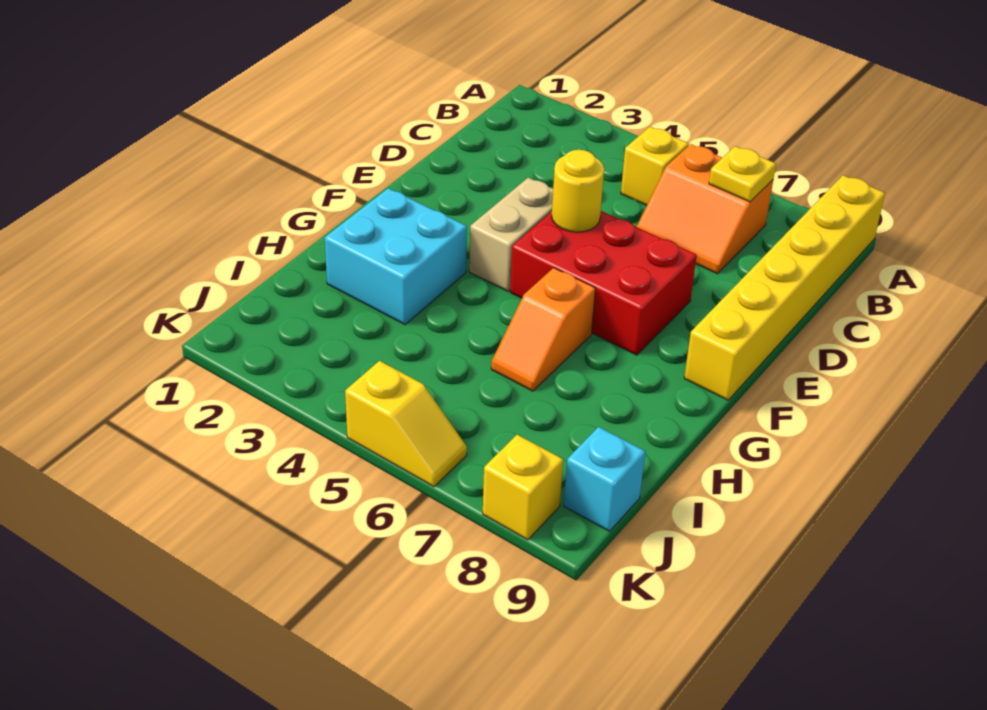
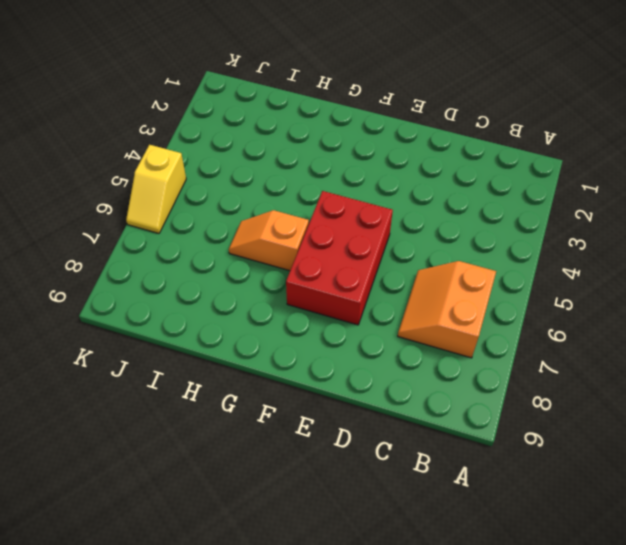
none -> yellow brick A9:F9 level 1
none -> yellow brick B5 level 1
none -> tan brick E4:F4 level 1

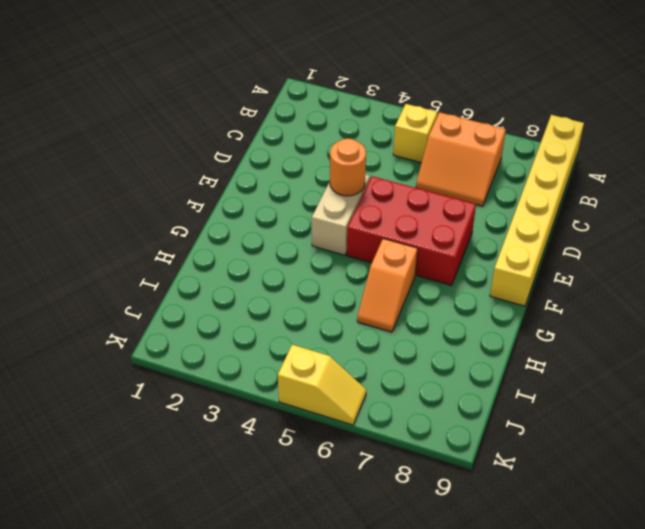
orange round brick E4 level 2 -> none
none -> cyan brick G2:H3 level 1
none -> cyan brick J9 level 1
none -> yellow brick K8 level 1

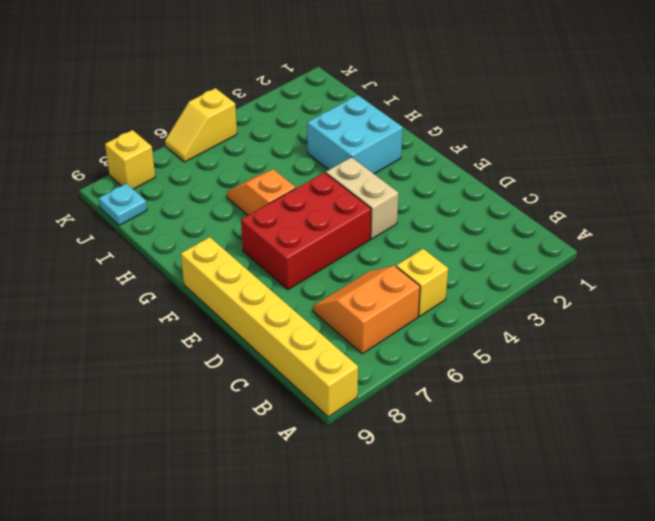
cyan plate J9 level 1 -> cyan brick J9 level 1
none -> yellow plate B7 level 2
none -> yellow round brick E5 level 2

